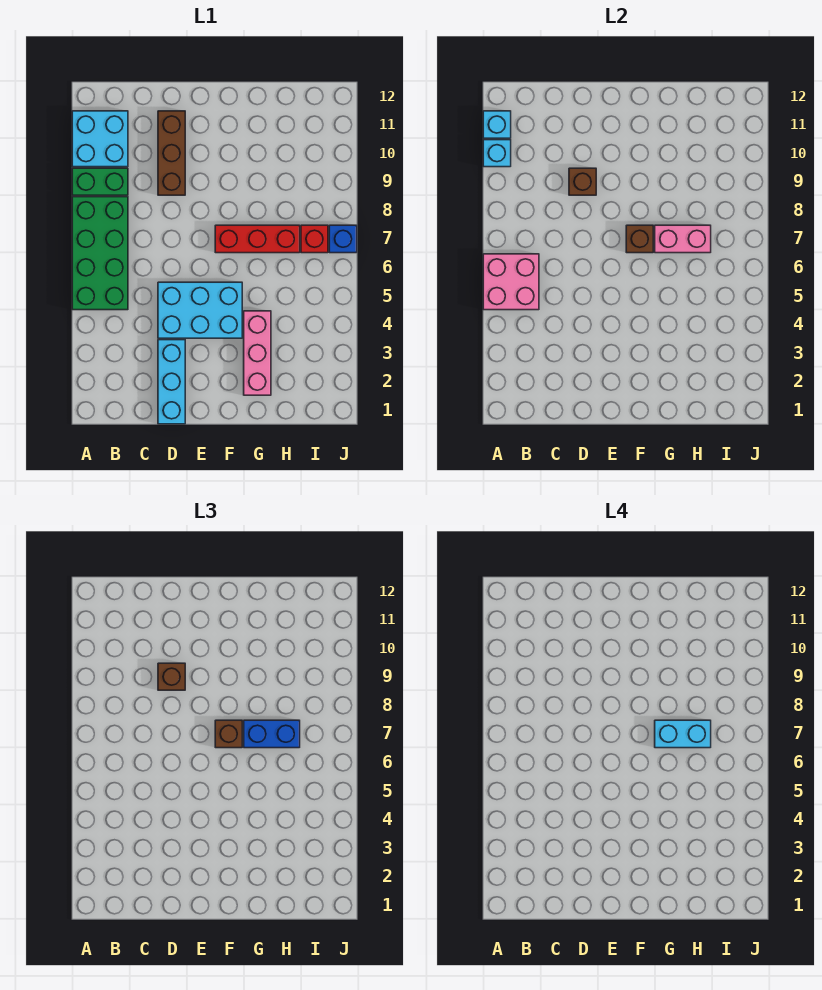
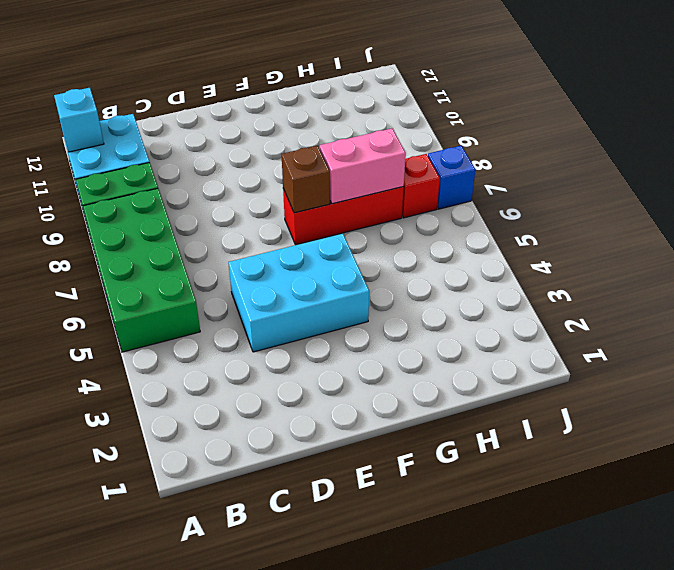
none -> cyan brick D1:D3 level 1
none -> brown brick D9:D11 level 1
none -> pink brick G2:G4 level 1

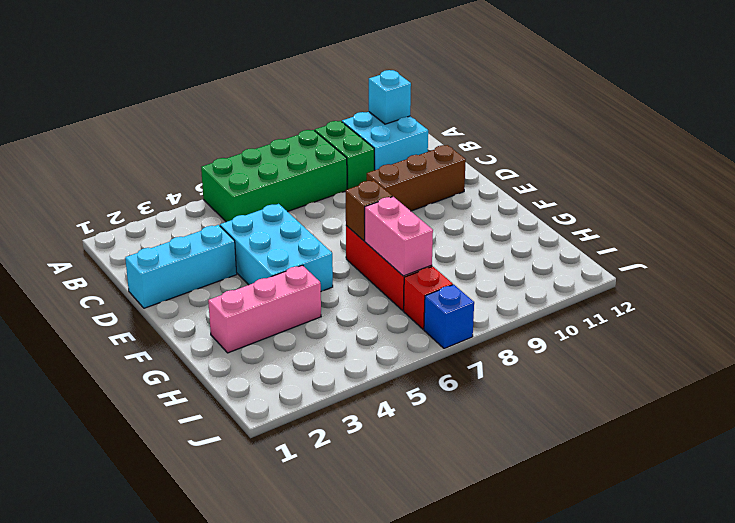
none -> pink brick A5:B6 level 2
none -> cyan brick A10 level 2
none -> brown brick D9 level 2

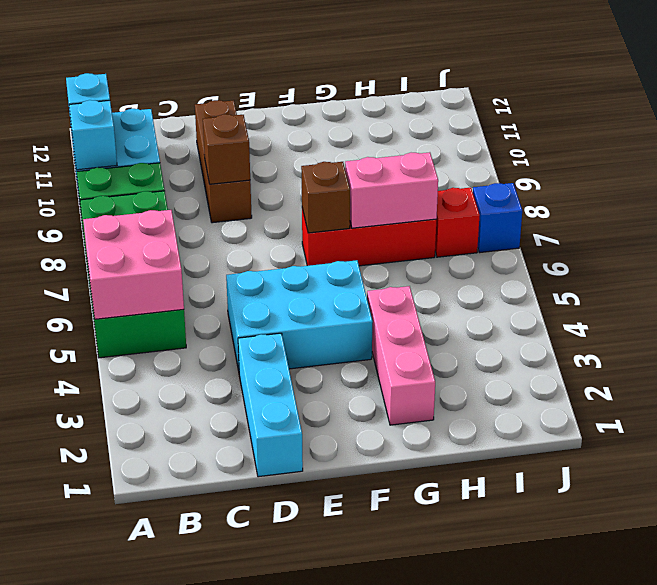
none -> brown brick D9 level 3
none -> brown brick F7 level 3
none -> blue brick G7:H7 level 3

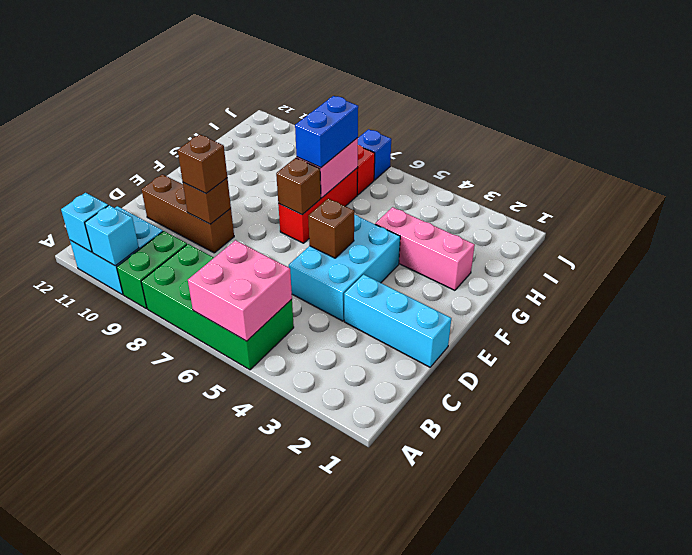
brown brick E5 level 2 -> brown brick F7 level 3
none -> cyan brick G7:H7 level 4

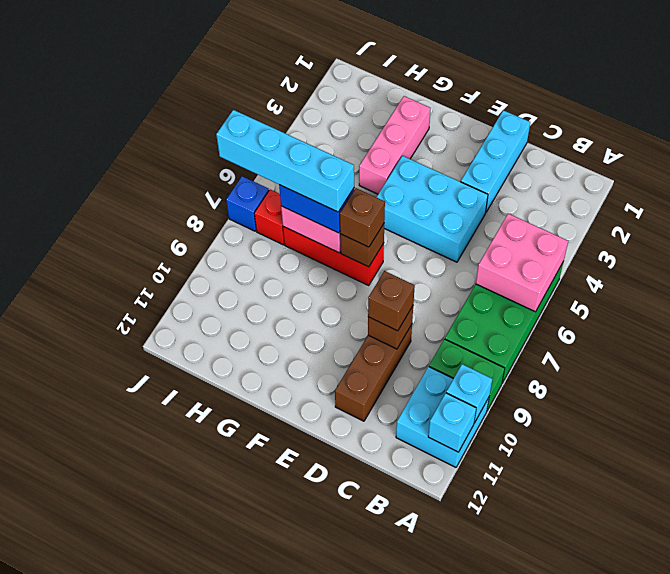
cyan brick G7:J7 level 4 -> cyan brick G7:H7 level 4

